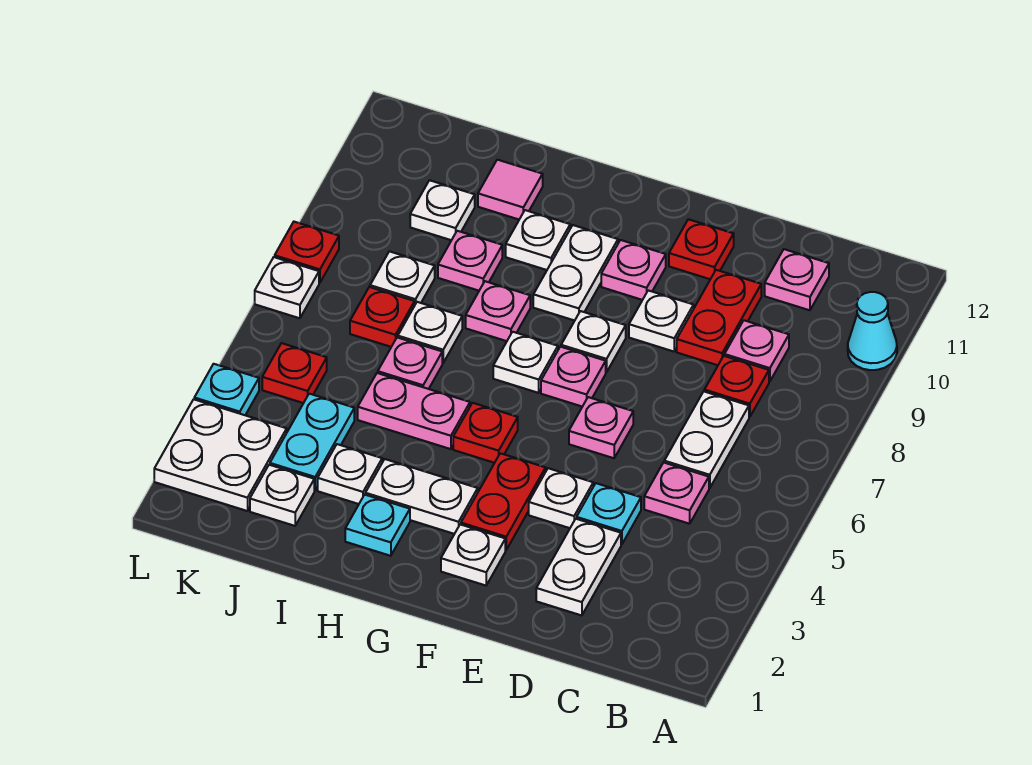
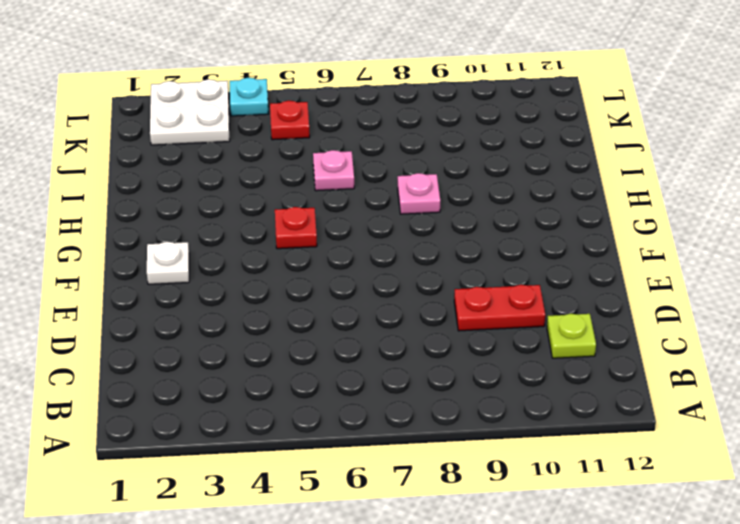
lime plate C11 level 1 -> pink plate C11 level 1
none -> cyan cone A10 level 1
none -> pink plate C5 level 1
none -> white plate C6:C7 level 1
none -> red plate C8 level 1

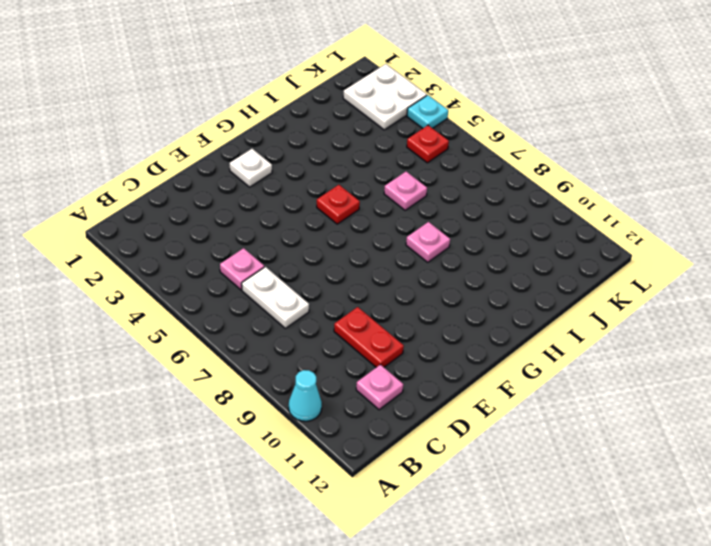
none -> red plate C8 level 1
none -> pink plate C9 level 1
none -> white plate D2:D3 level 1
none -> cyan plate D4 level 1

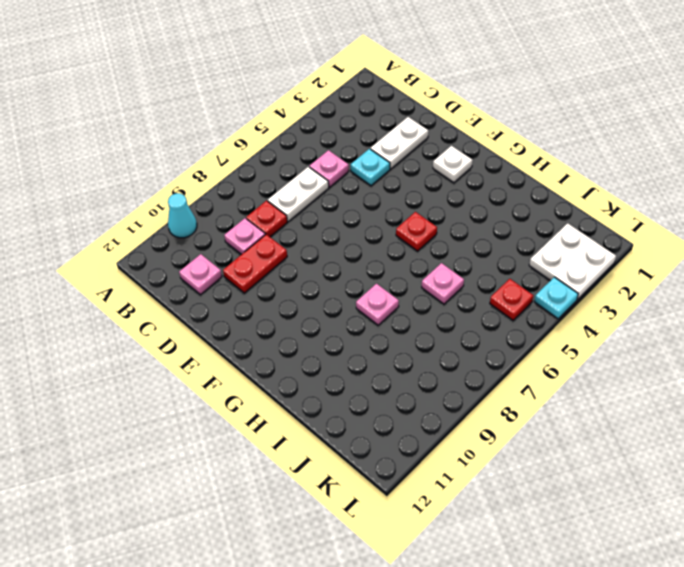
none -> white plate E4 level 1
none -> pink plate E6 level 1
none -> white plate E9 level 1
none -> red plate E11 level 1

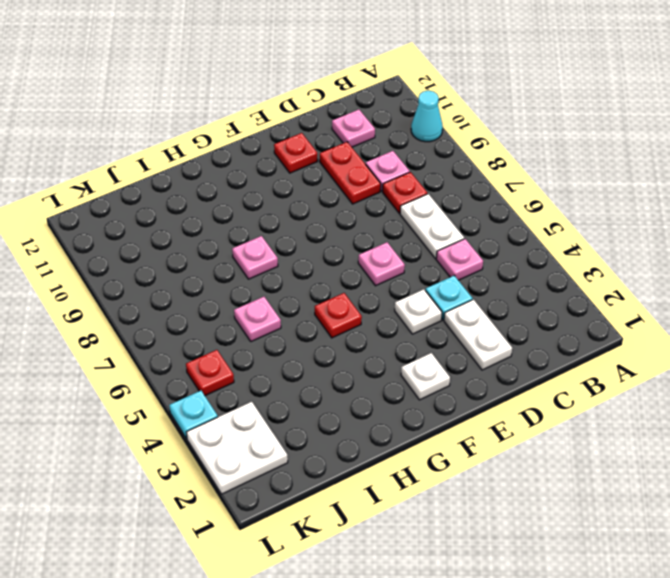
none -> white plate E9 level 1
none -> red plate F3:F4 level 1
none -> pink plate F7 level 1
none -> white plate F8 level 1

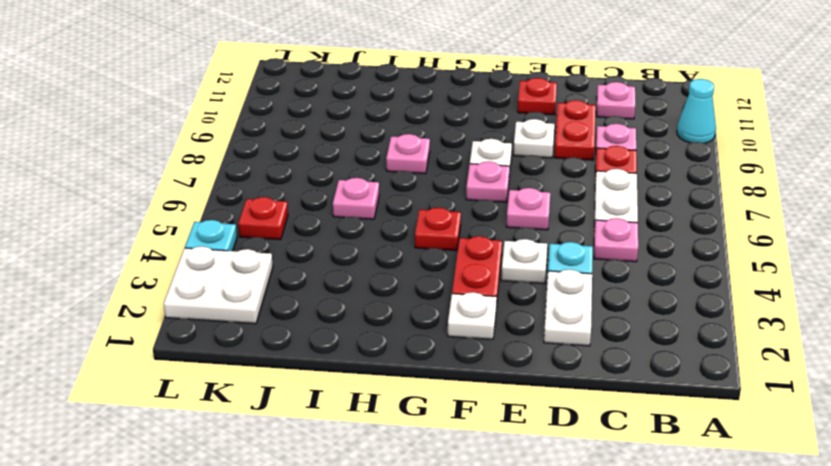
none -> pink plate F10 level 1
none -> white plate G3:H3 level 1
none -> white plate G7 level 1
none -> white plate G9:G10 level 1

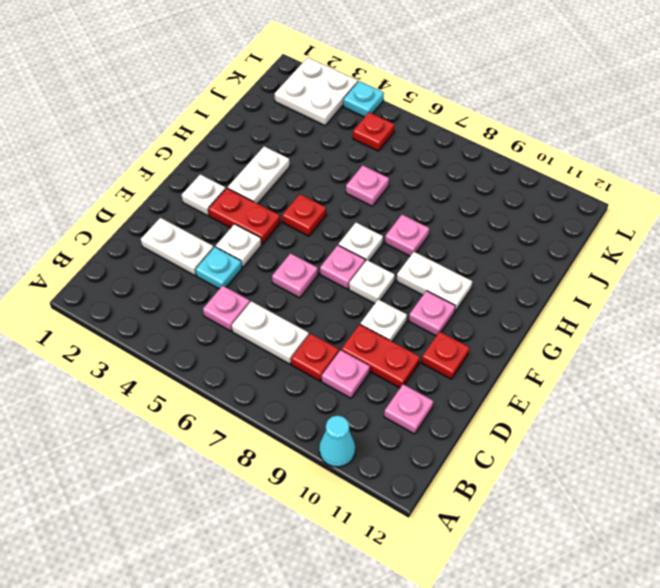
none -> cyan plate H2 level 1
none -> pink plate H5:I5 level 1
none -> white plate H10 level 1
none -> white plate I3 level 1

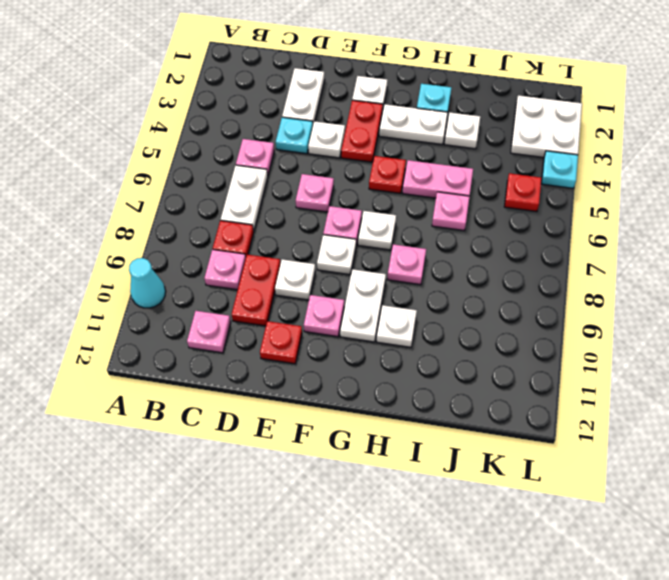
none -> white plate I7 level 1
none -> pink plate I9 level 1
none -> pink tile I11 level 1
none -> white plate J2 level 1

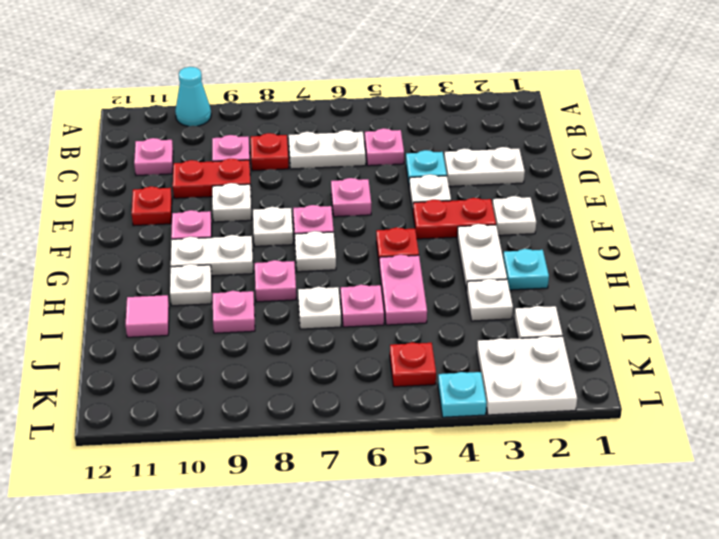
none -> cyan plate J3:J4 level 1
none -> red plate J7 level 1
none -> white plate J8 level 1
none -> white plate J10 level 1

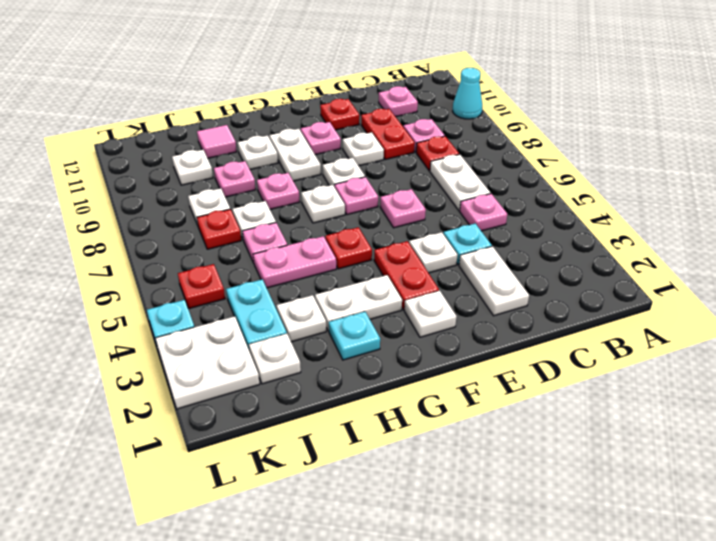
none -> white plate L7 level 1
none -> red plate L8 level 1

